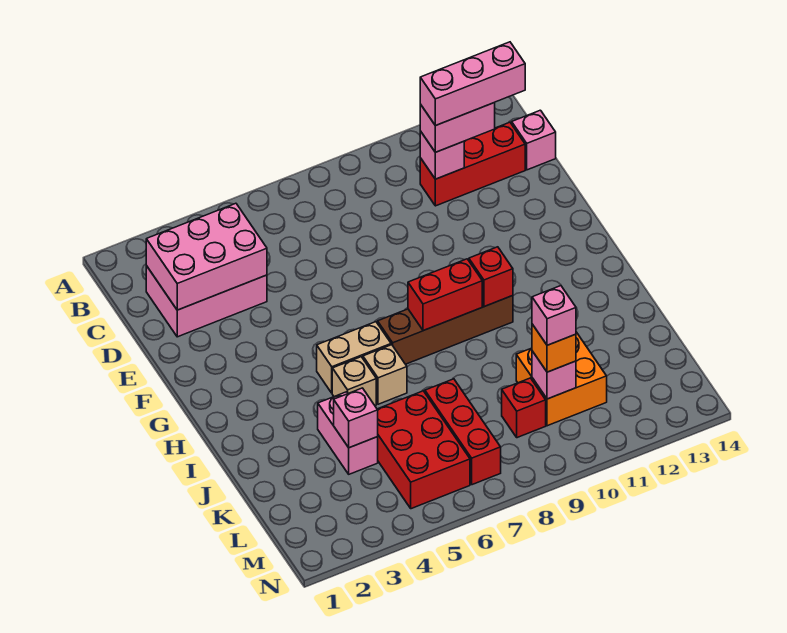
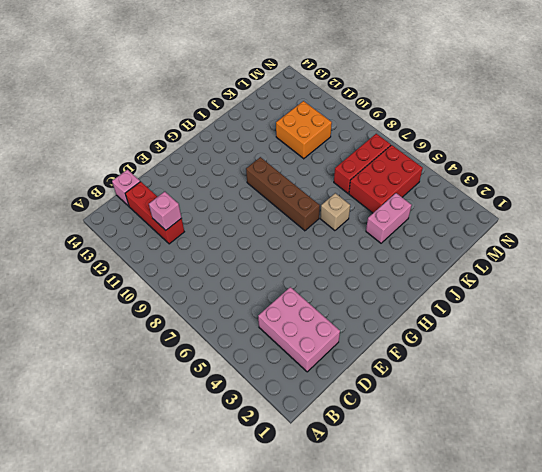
none -> tan brick H5:H6 level 1
none -> tan brick I5 level 1
none -> red brick L9 level 1

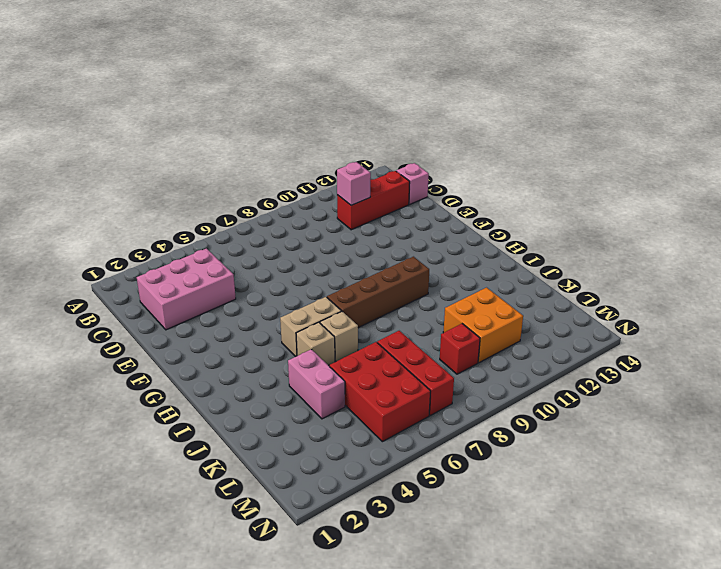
none -> pink brick C2:D4 level 2
none -> red brick H8:H9 level 2
none -> red brick H10 level 2

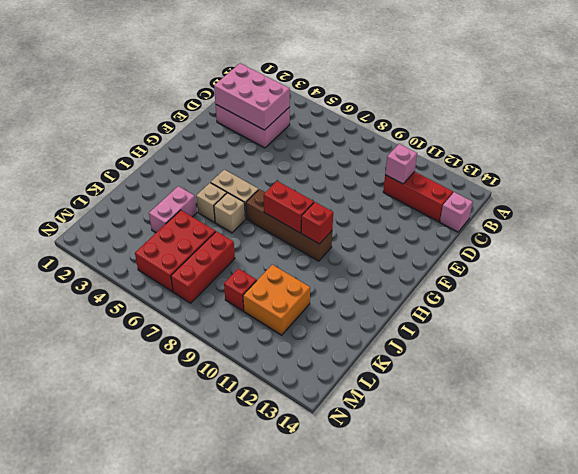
none -> pink brick K4 level 2
none -> pink brick L10 level 2
none -> pink brick C11:C12 level 3

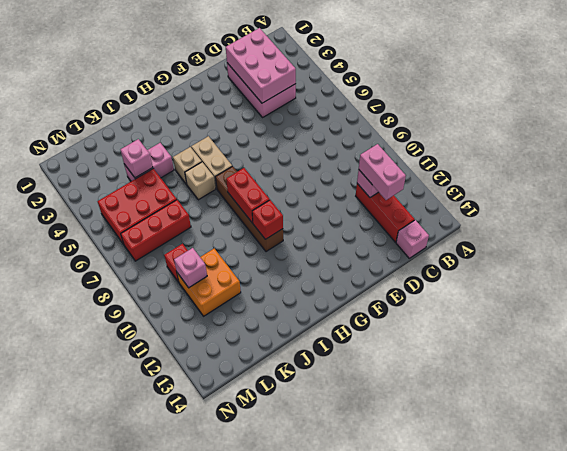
none -> orange brick L10 level 3
none -> pink brick C11:C13 level 4
none -> pink brick L10 level 4

